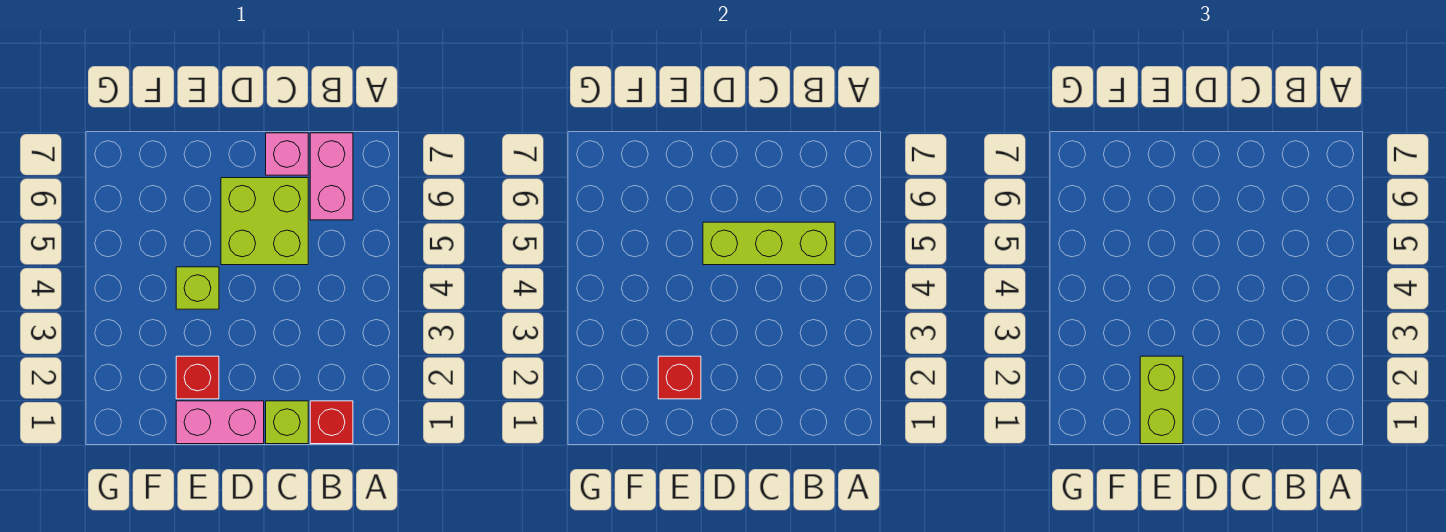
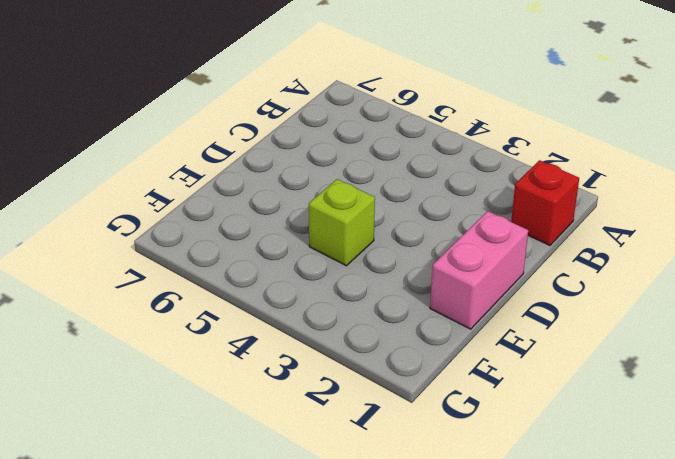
none -> pink brick B6:B7 level 1
none -> lime brick C1 level 1

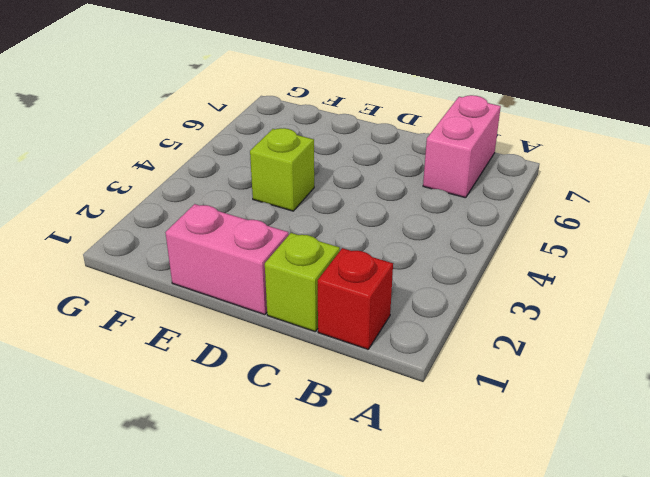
none -> lime brick C5:D6 level 1
none -> pink brick C7 level 1

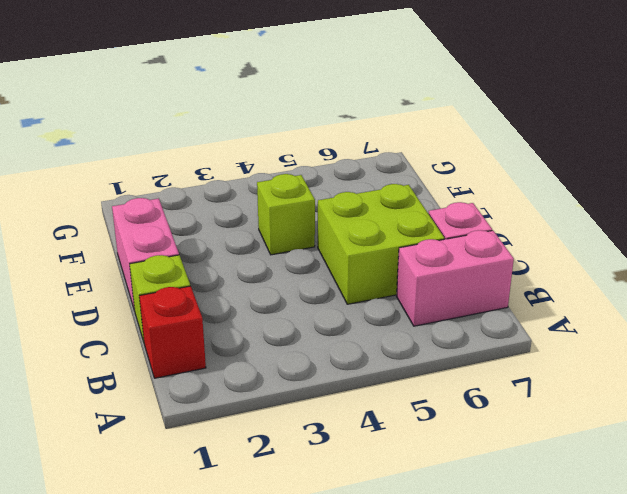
none -> red brick E2 level 1
none -> lime brick B5:D5 level 2

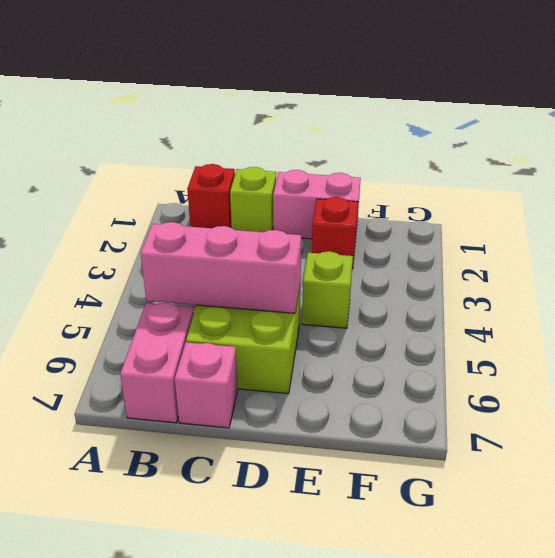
pink brick B5:D5 level 2 -> lime brick B5:D5 level 2
none -> red brick E2 level 2
none -> lime brick E1:E2 level 3

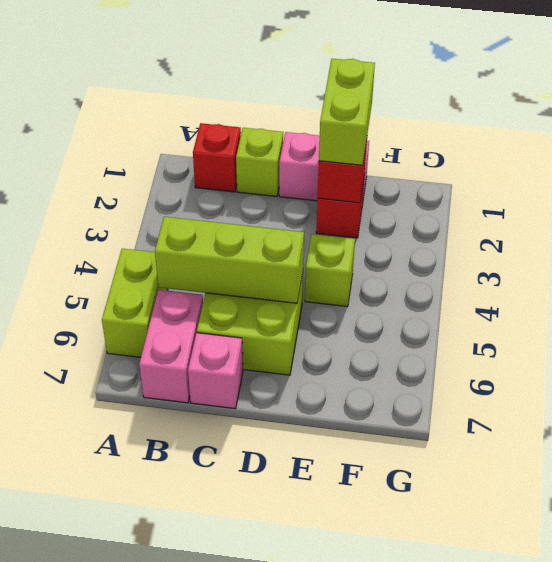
lime brick A5:A6 level 1 -> none

